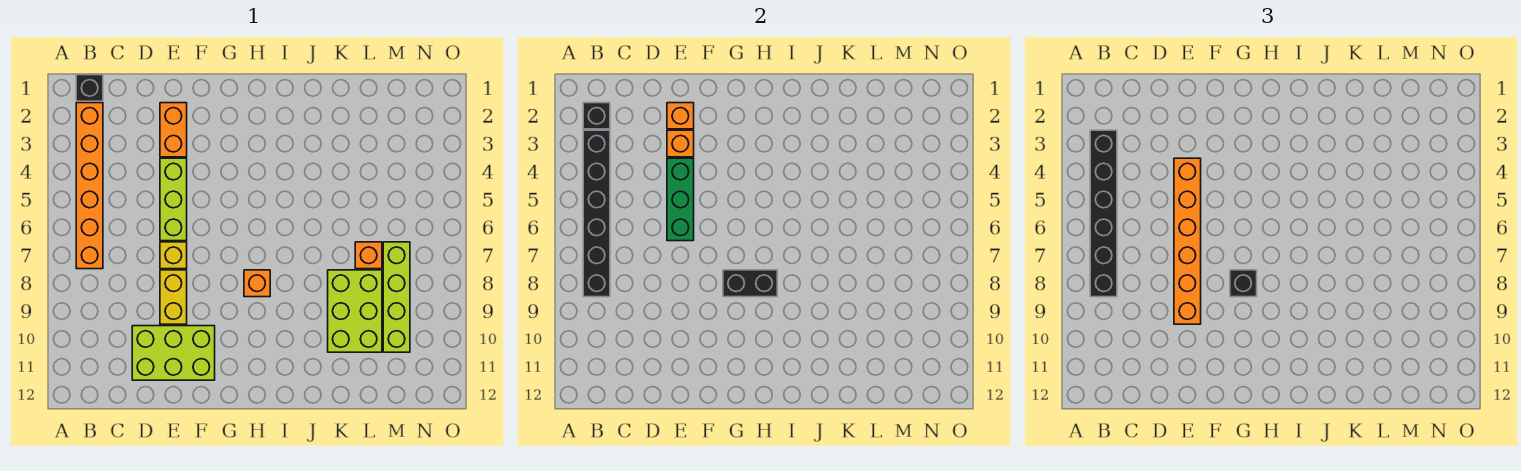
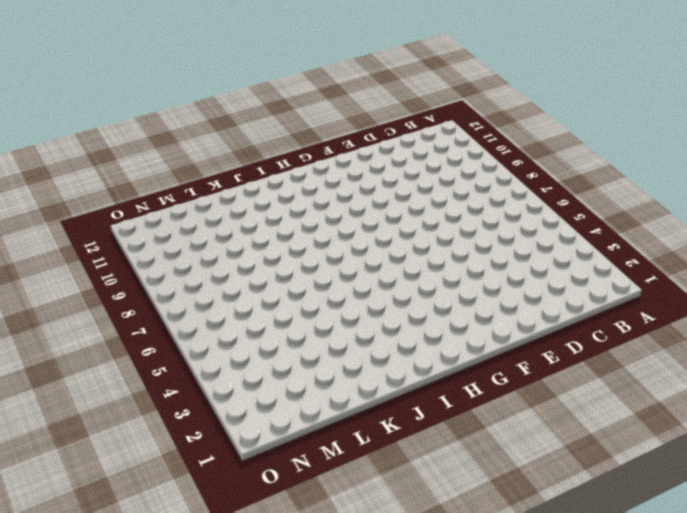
none -> black brick B1 level 1
none -> orange brick B2:B7 level 1
none -> lime brick D10:F11 level 1

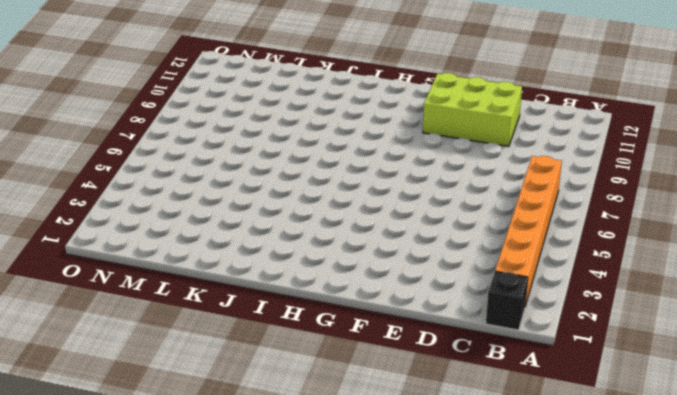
none -> orange brick E2:E3 level 1
none -> lime brick E4:E6 level 1
none -> yellow brick E7 level 1

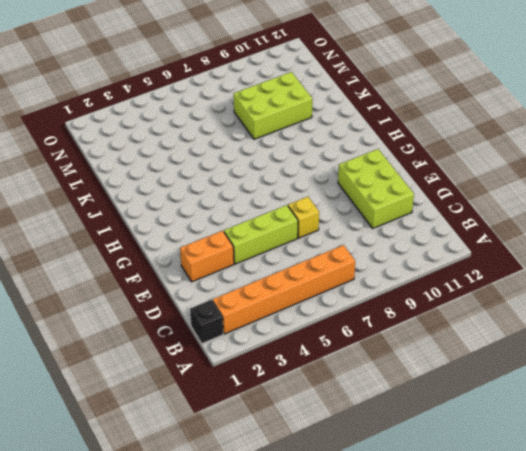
none -> yellow brick E8:E9 level 1
none -> orange brick H8 level 1
none -> orange brick L7 level 1

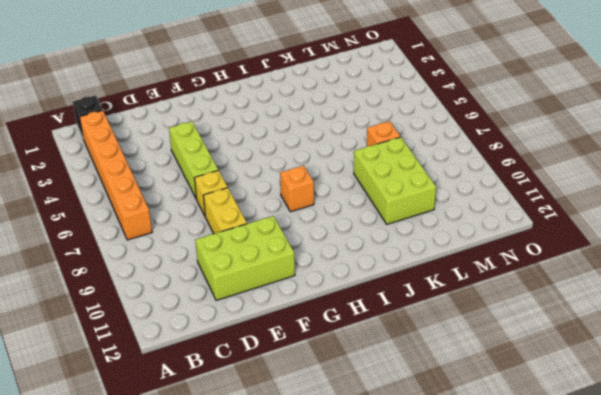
none -> orange brick E2:E3 level 1
none -> lime brick M7:M10 level 1
none -> black brick B2 level 2

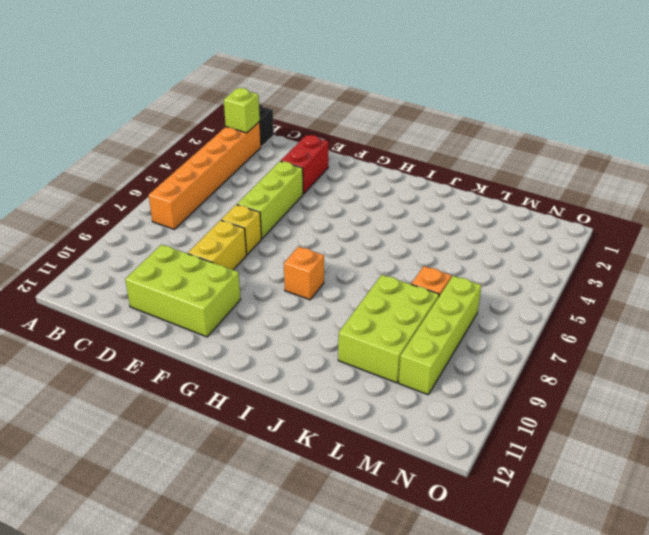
lime brick B2 level 2 -> black brick B2 level 2
red brick E2:E3 level 1 -> orange brick E2:E3 level 1
none -> black brick B3:B8 level 2
none -> orange brick E2 level 2
none -> orange brick E3 level 2

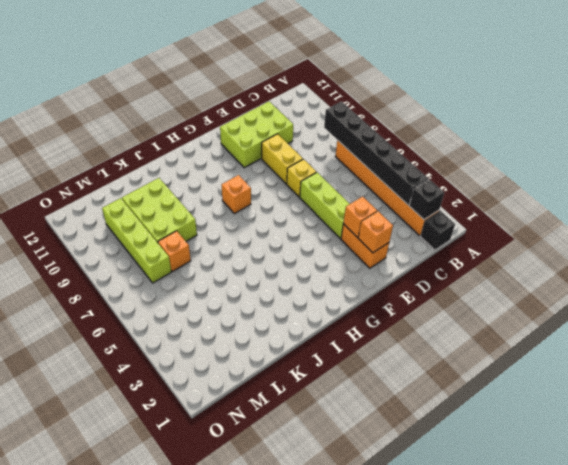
none -> green brick E4:E6 level 2
none -> black brick G8:H8 level 2
none -> black brick B3:B8 level 3

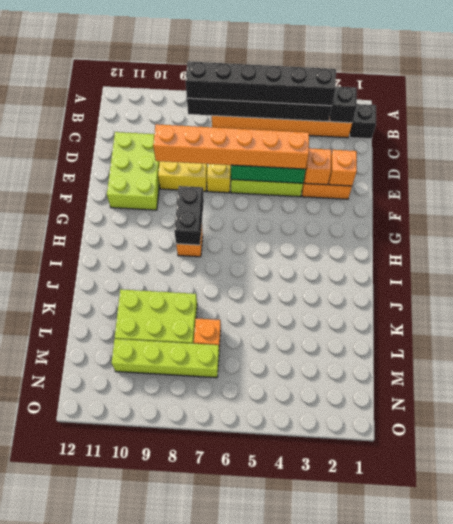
none -> black brick G8 level 3

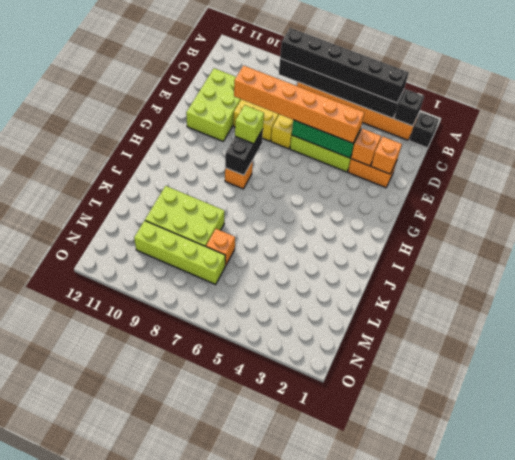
lime brick G8 level 3 -> black brick G8 level 3

